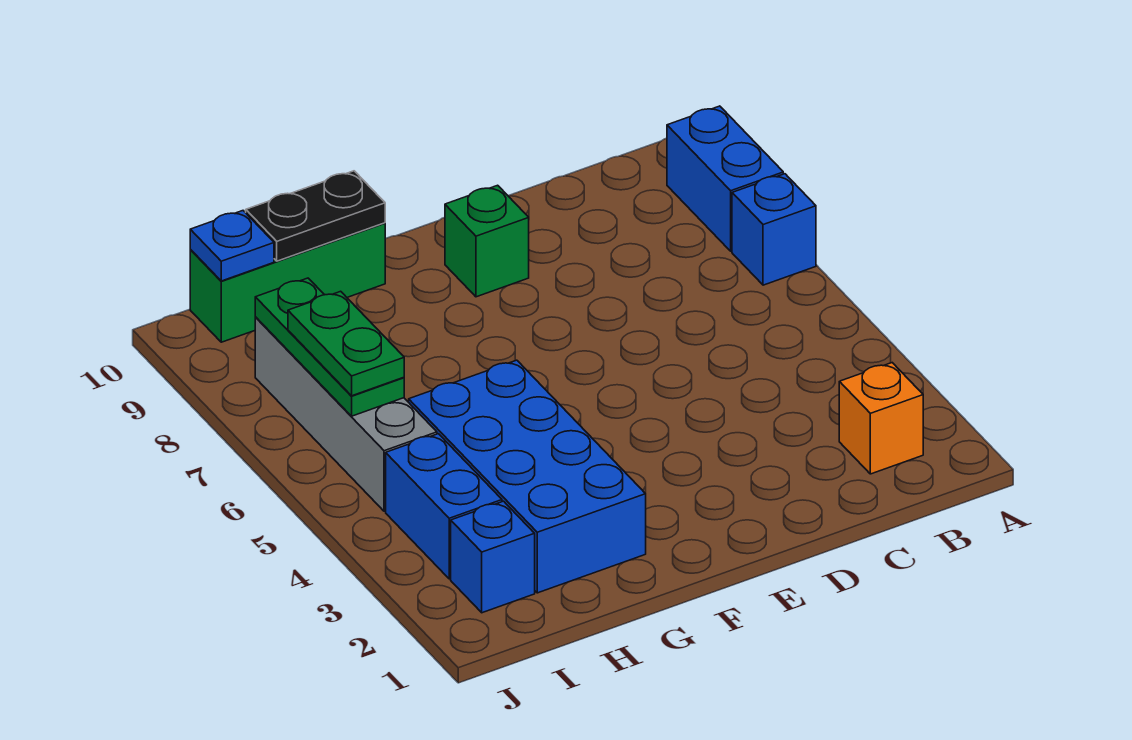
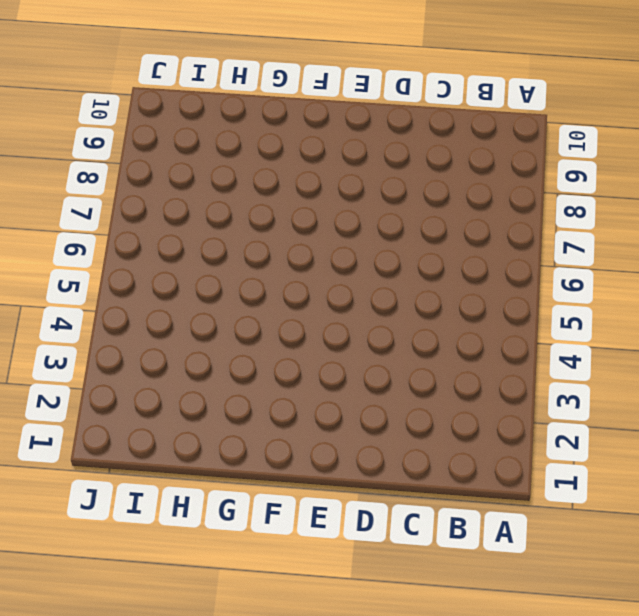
none -> blue brick A7 level 1
none -> blue brick A8:A9 level 1
none -> orange brick B2 level 1

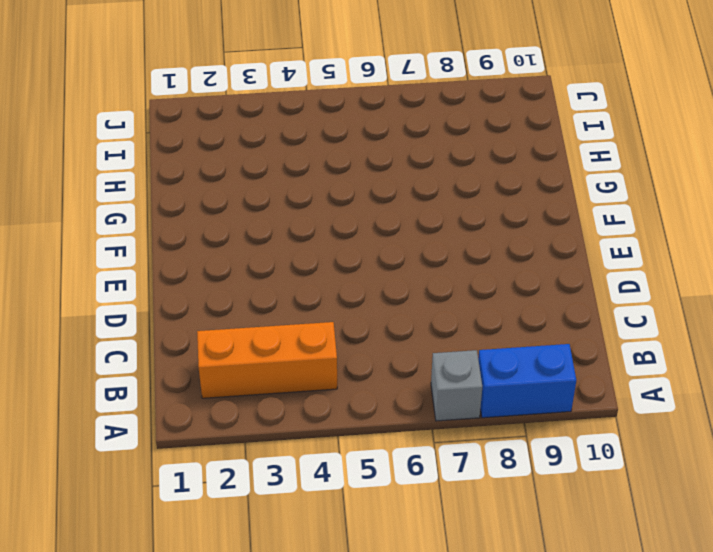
grey brick A7 level 1 -> blue brick A7 level 1
orange brick B2:B4 level 1 -> orange brick B2 level 1
none -> green brick E9 level 1
none -> blue brick G2:H5 level 1
none -> green brick G10:I10 level 1

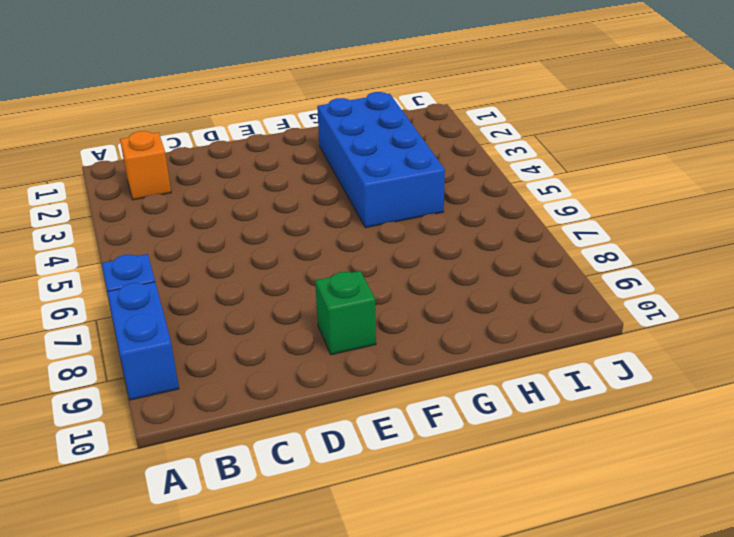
none -> green brick G10:I10 level 1
none -> blue brick I2 level 1
none -> blue brick I3:I4 level 1

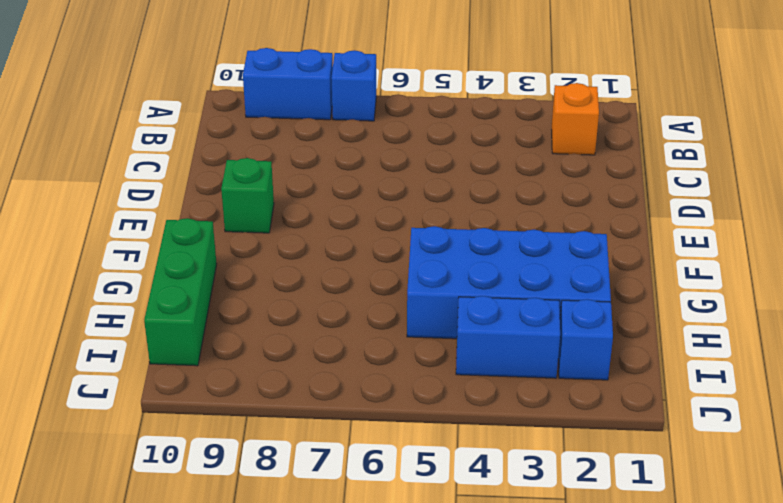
none -> grey brick I5:I8 level 1
none -> black plate G10:H10 level 2
none -> green plate I6:I8 level 2

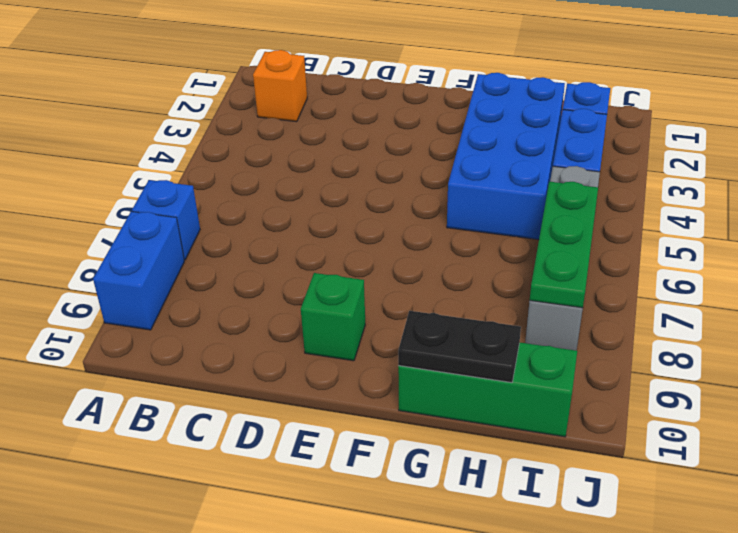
none -> blue plate I10 level 2
none -> green plate I6:I7 level 3

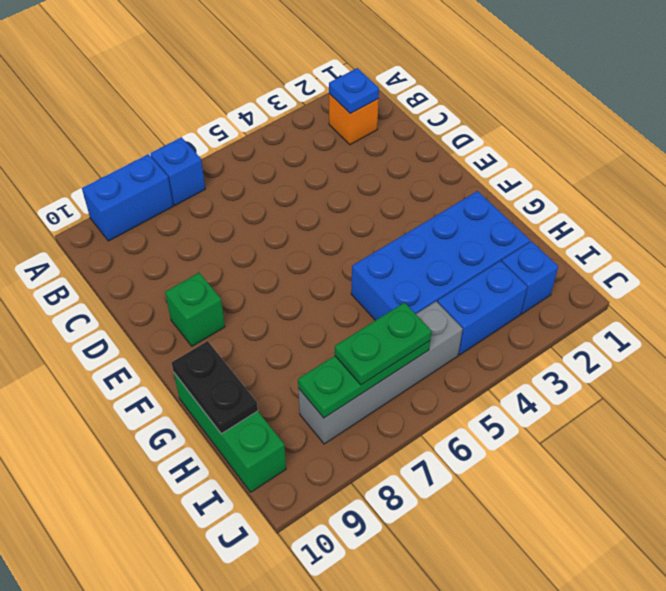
blue plate B2 level 2 -> blue plate I10 level 2

